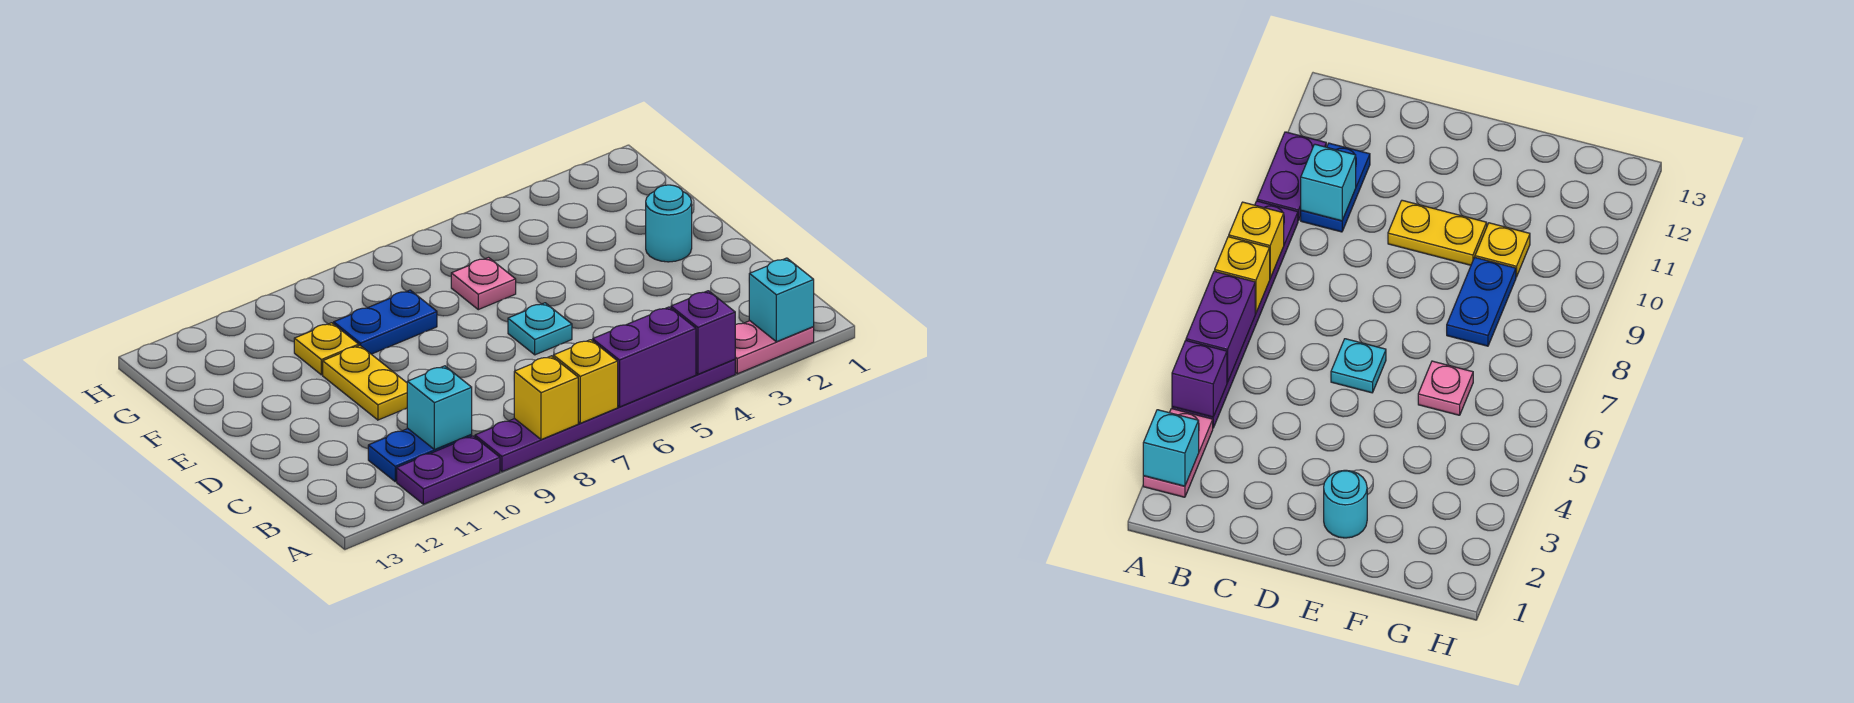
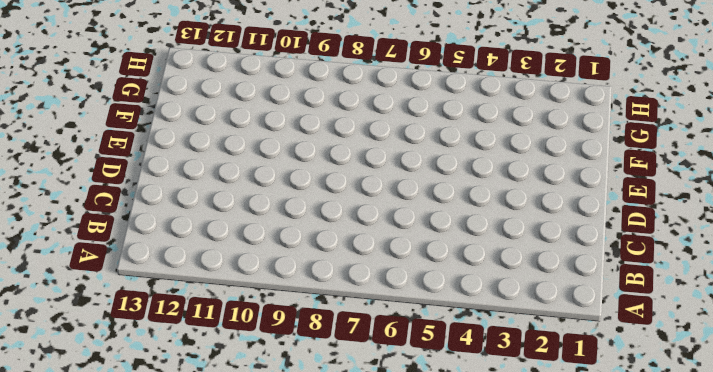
none -> pink plate A2:A3 level 1
none -> purple plate A4:A9 level 1
none -> purple plate A10:A11 level 1

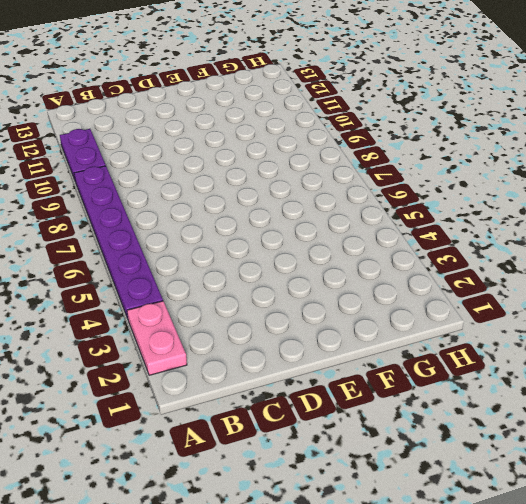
none -> blue plate B10:B11 level 1
none -> cyan plate D6 level 1
none -> yellow plate D10:E10 level 1

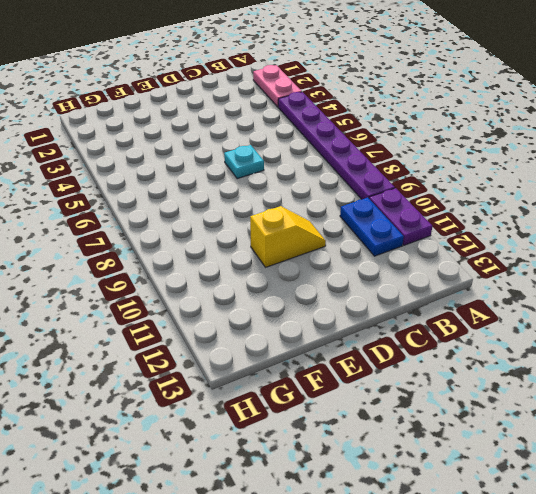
yellow slope D10:E10 level 1 top E -> yellow plate D10:E10 level 1
none -> cyan round brick E2 level 1
none -> pink plate F6 level 1
none -> blue plate F8:F9 level 1

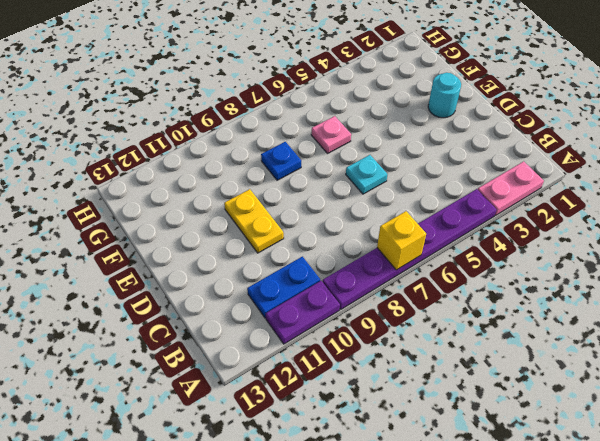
blue plate F8 level 1 -> blue plate F8:F9 level 1
none -> yellow plate F10 level 1
none -> cyan brick A2 level 2
none -> purple brick A4 level 2

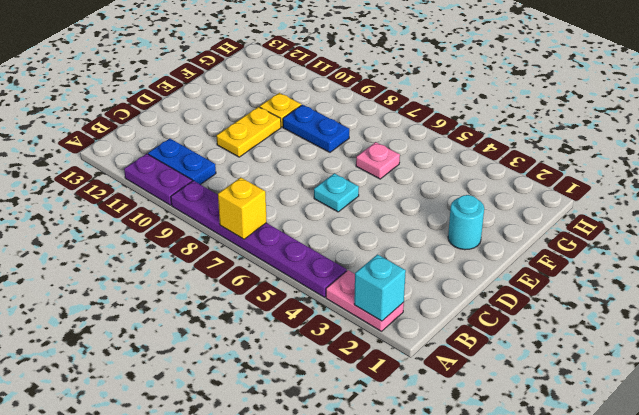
none -> purple brick A4 level 2
none -> purple brick A5:A6 level 2
none -> yellow brick A8 level 2

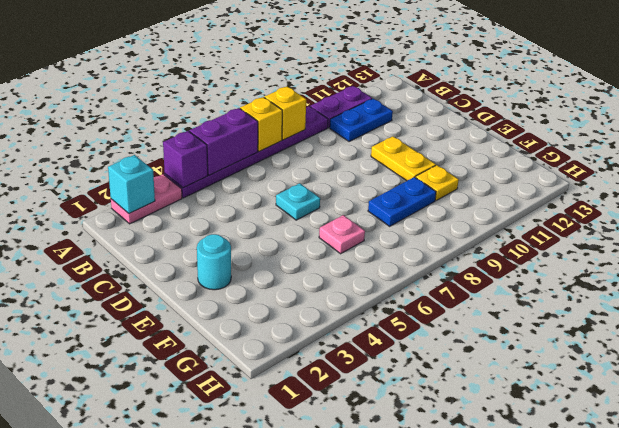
none -> cyan brick B10 level 2

